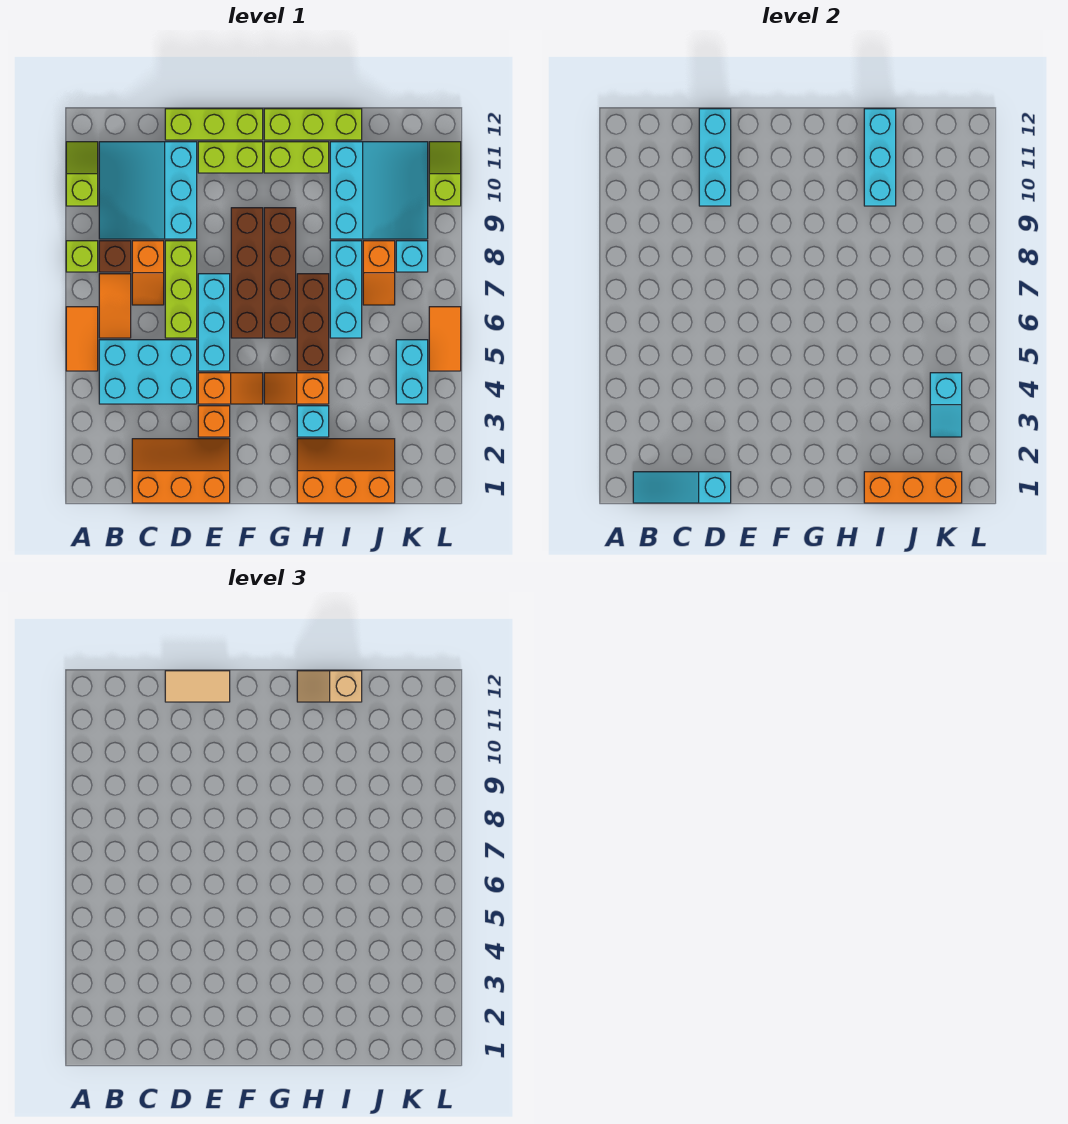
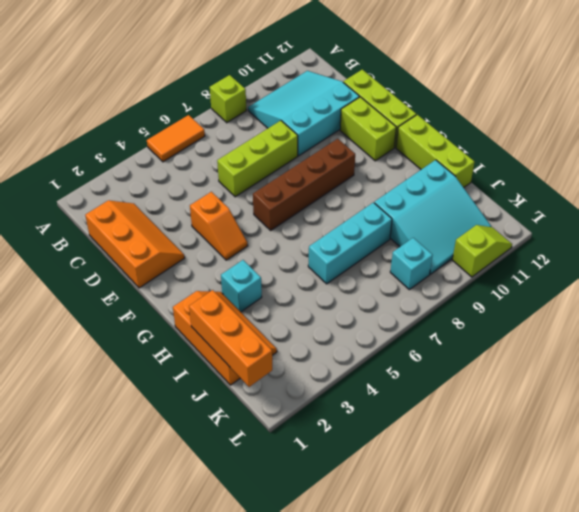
none -> lime slope A10:A11 level 1 top 10
none -> cyan brick B4:D5 level 1
none -> orange tile B6:B7 level 1
none -> brown brick B8 level 1

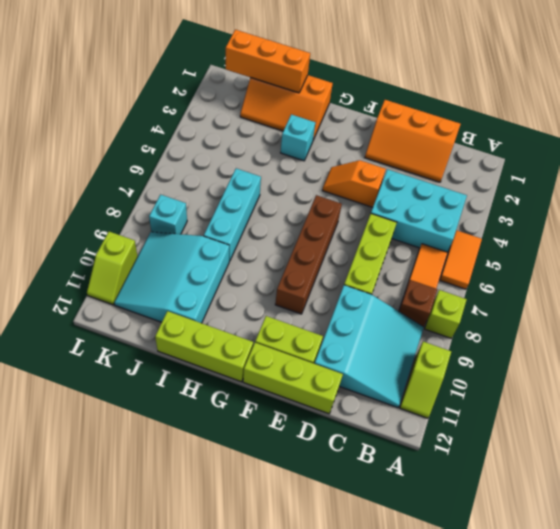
none -> orange slope C7:C8 level 1 top 8
none -> orange brick E3 level 1
none -> cyan brick E5:E7 level 1
none -> orange slope G4:H4 level 1 top H

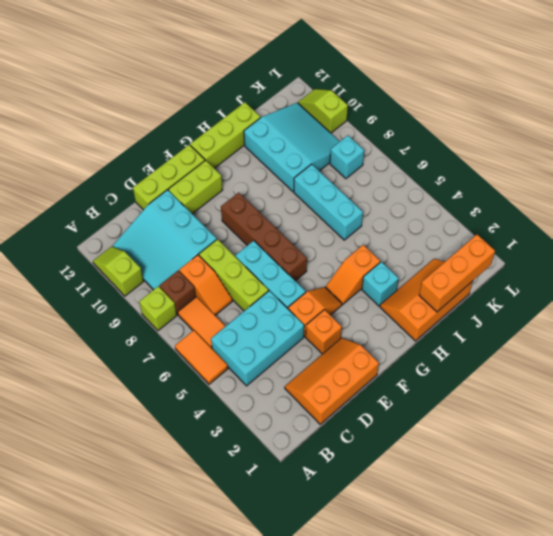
none -> brown brick G6:G9 level 1
none -> lime brick G11:H11 level 1
none -> brown brick H5:H7 level 1
none -> orange slope J7:J8 level 1 top 8

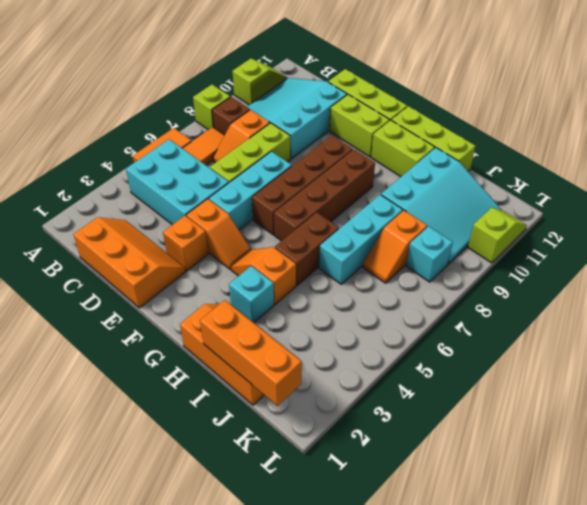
brown brick H5:H6 level 1 -> brown brick H5:H7 level 1
none -> cyan brick K4:K5 level 1
none -> orange tile L5:L6 level 1
none -> cyan slope B1:D1 level 2 top D
none -> cyan brick D10:D12 level 2

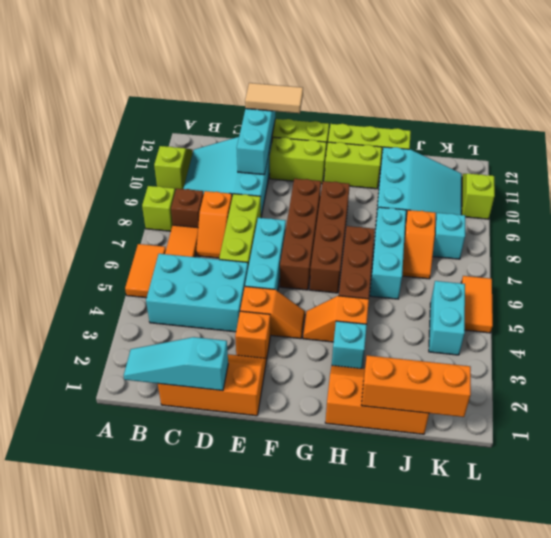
none -> cyan brick I10:I12 level 2
none -> cyan slope K3:K4 level 2 top 4
none -> tan slope H12:I12 level 3 top I

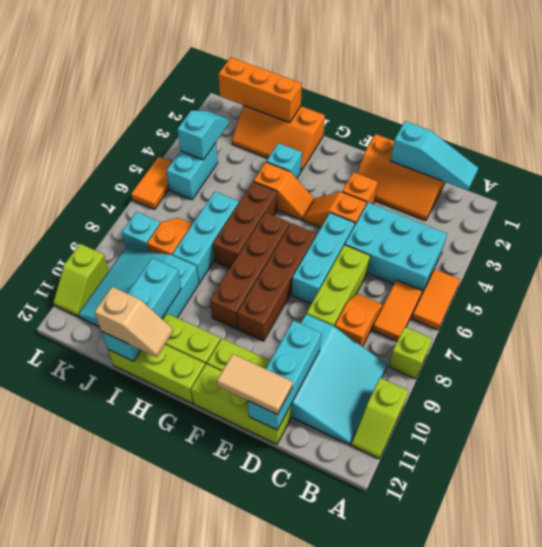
none -> brown brick B8 level 1

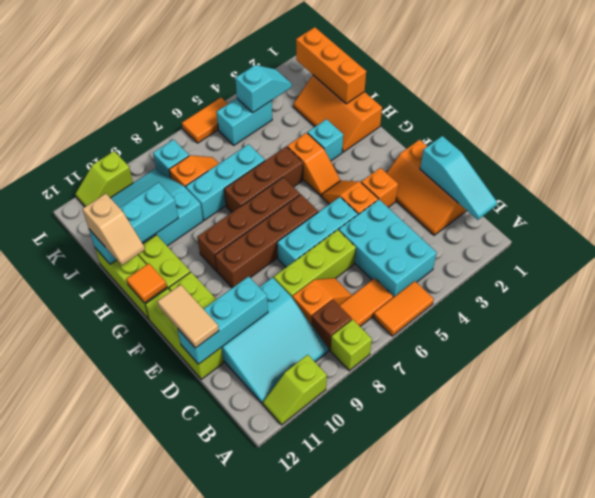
orange tile G12 level 2 -> none

